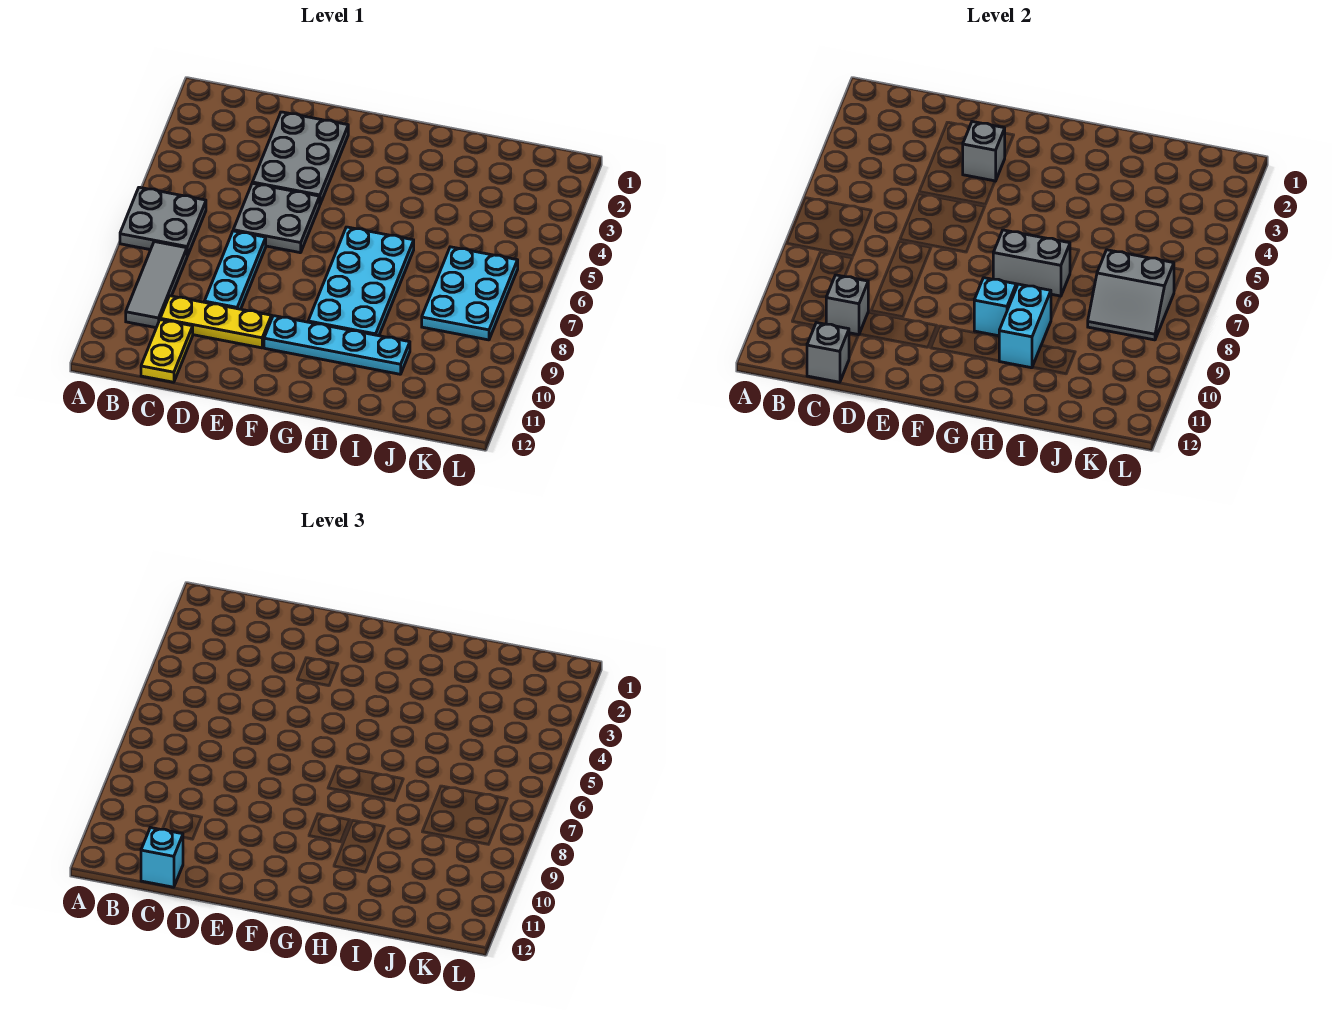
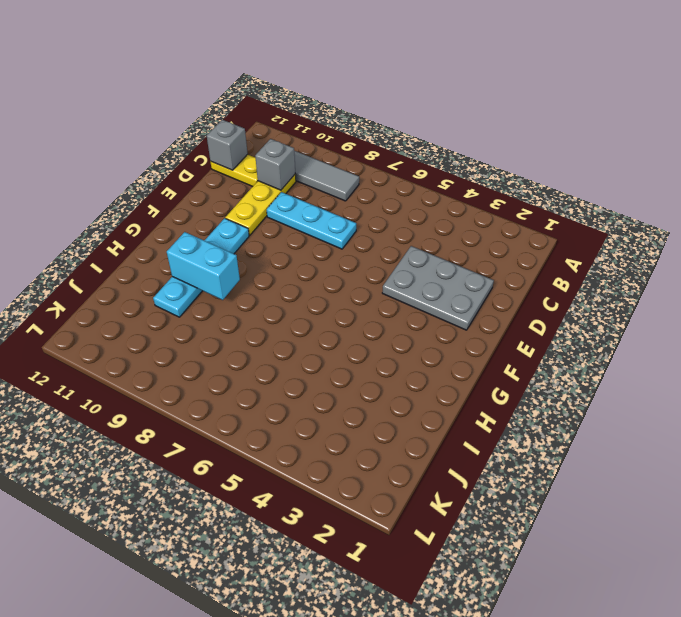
none -> grey plate A6:B7 level 1
none -> grey plate D5:E6 level 1
none -> cyan plate G6:H9 level 1

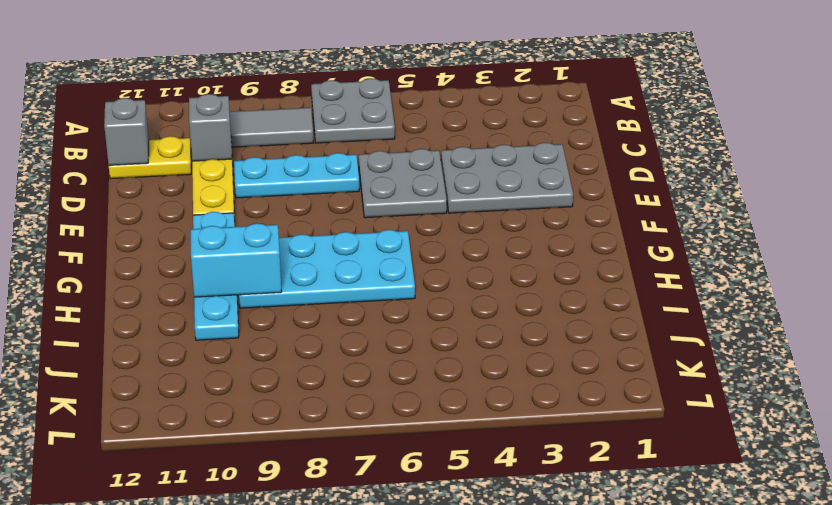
none -> cyan plate J6:K8 level 1
none -> grey brick E3 level 2
none -> grey brick G7:H7 level 2

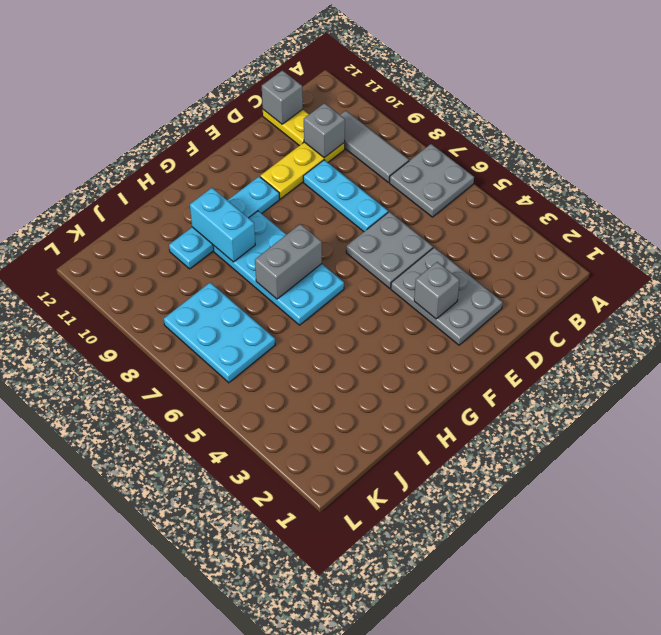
none -> cyan brick G9 level 2
none -> grey slope J7:K8 level 2 top 7
none -> cyan brick C12 level 3

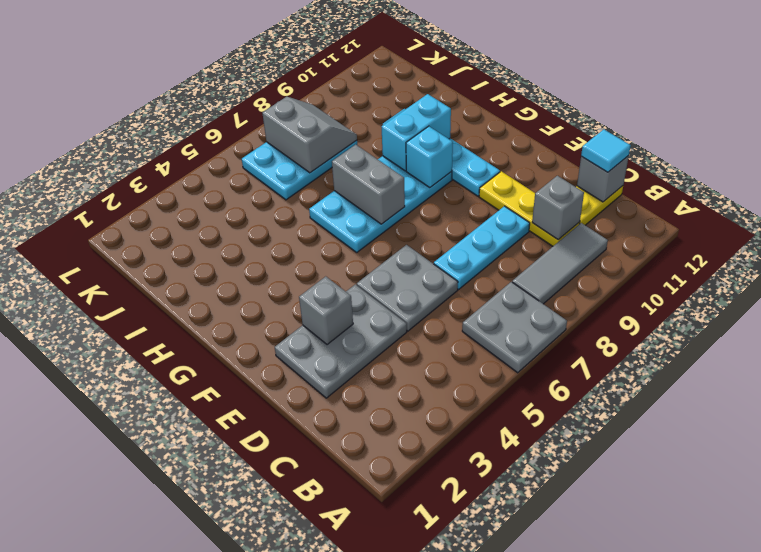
cyan tile C12 level 3 -> cyan brick C12 level 3

